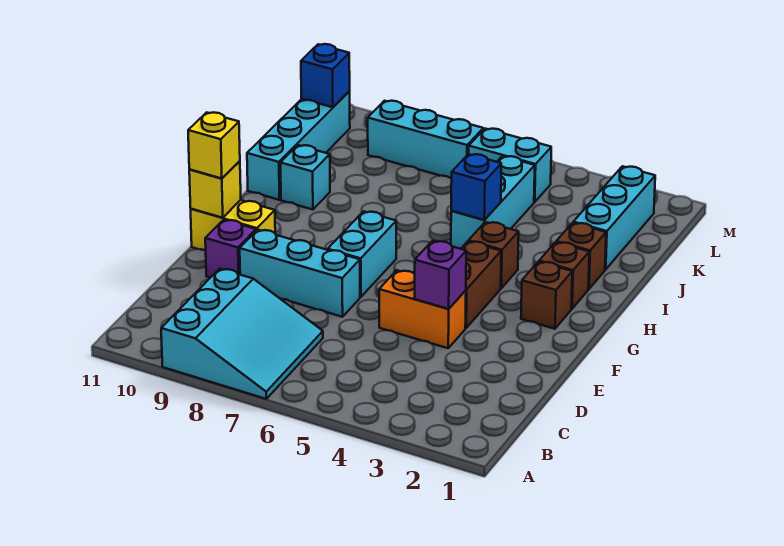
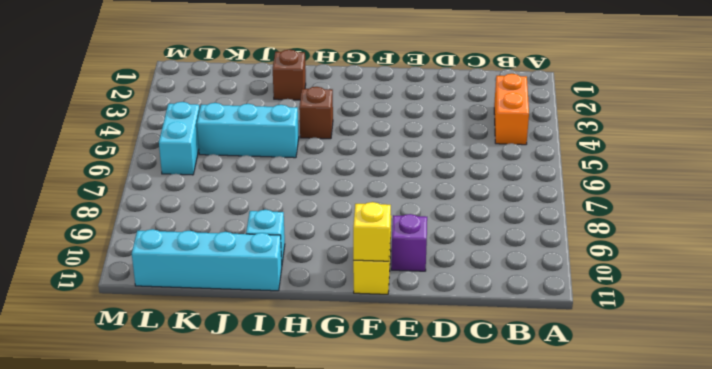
orange brick B3:B4 level 1 -> orange brick E4:E5 level 1
none -> cyan slope A7:C9 level 1 top 9
none -> cyan brick E7:E9 level 1
none -> brown brick F4:G4 level 1

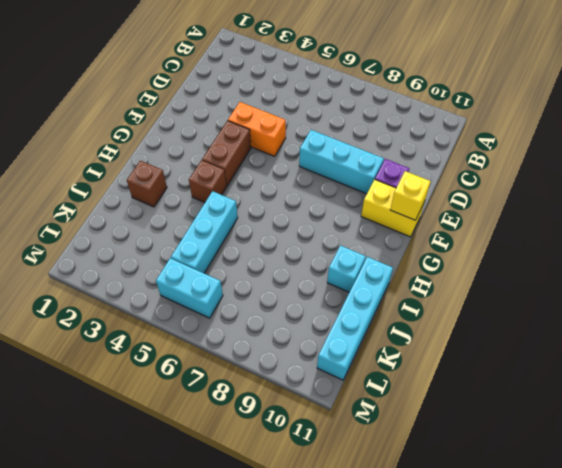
none -> cyan slope A7:C9 level 1 top 9
none -> cyan brick F7:G7 level 1
none -> brown brick G2 level 1

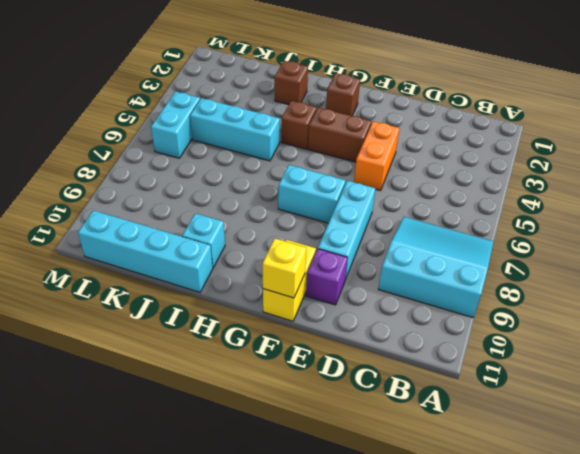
none -> brown brick H2 level 1
none -> cyan brick J2:L2 level 1
none -> cyan brick L7:L9 level 1

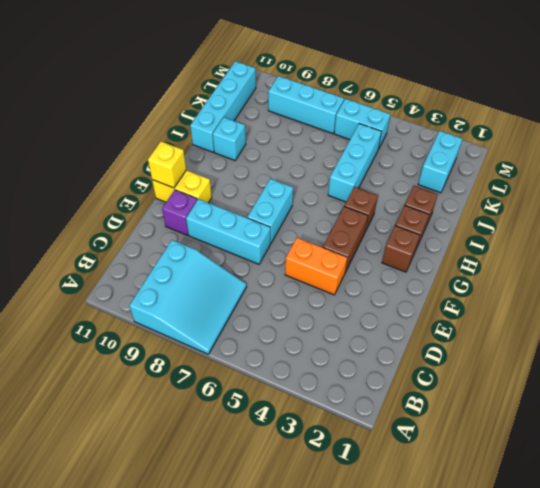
cyan brick K2:L2 level 1 -> cyan brick J2:L2 level 1
none -> purple brick E4 level 2
none -> blue brick I5 level 2
none -> blue brick L11 level 2

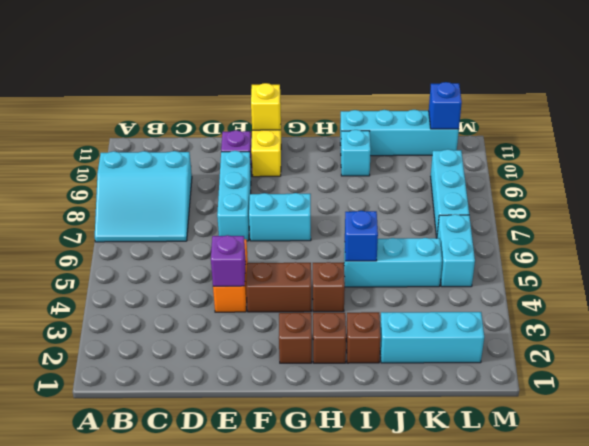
none -> yellow brick F11 level 3

